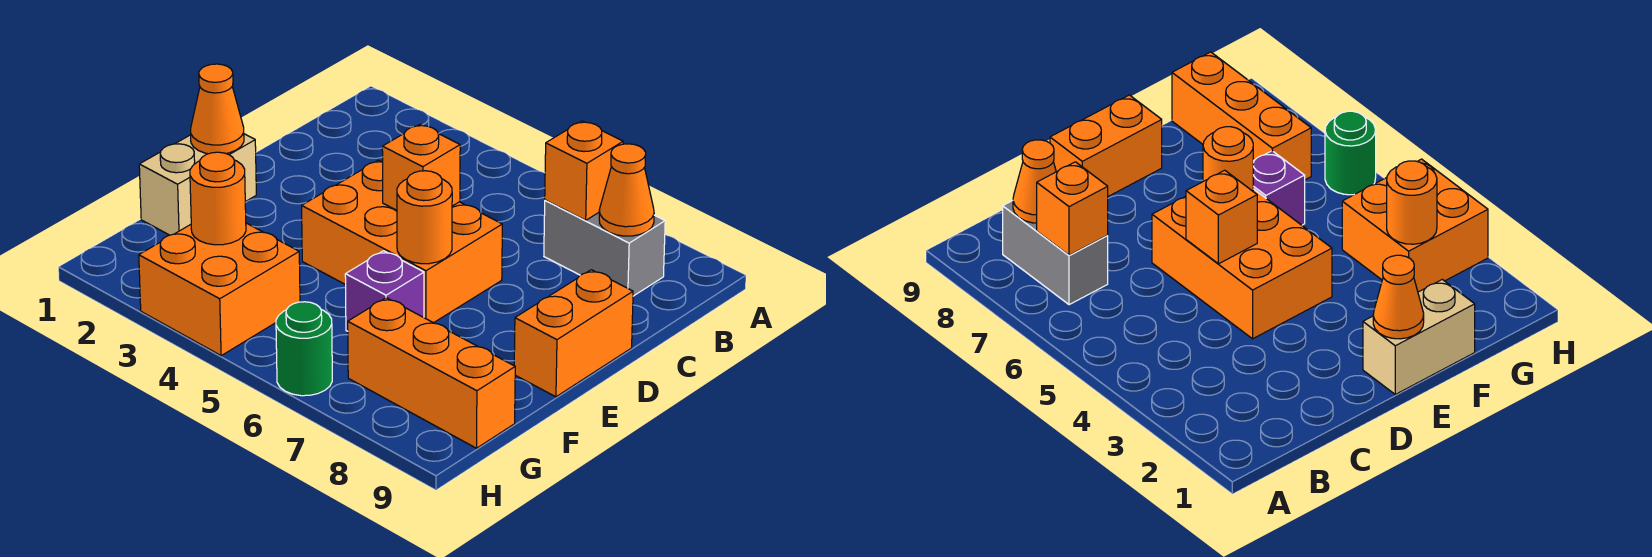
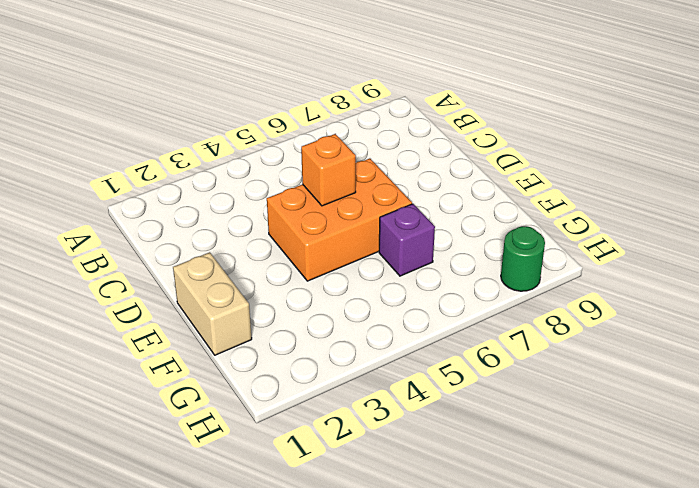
green round brick H8 level 1 -> green round brick H6 level 1
none -> grey brick B7:B8 level 1
none -> orange brick D9:E9 level 1
none -> orange brick G3:H4 level 1

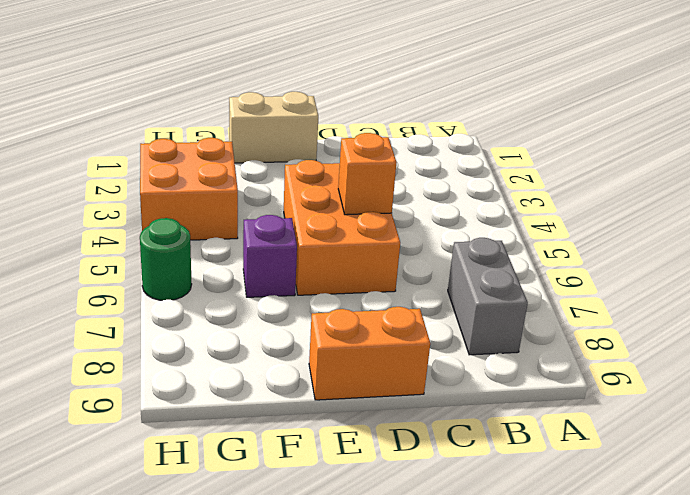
none -> orange brick G7:G9 level 1
none -> orange brick B7 level 2
none -> orange cone B8 level 2

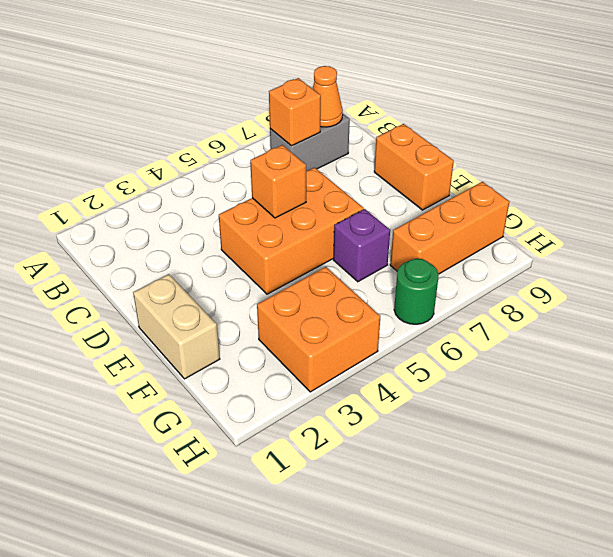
none -> orange cone E1 level 2
none -> orange round brick E6 level 2
none -> orange round brick G3 level 2

